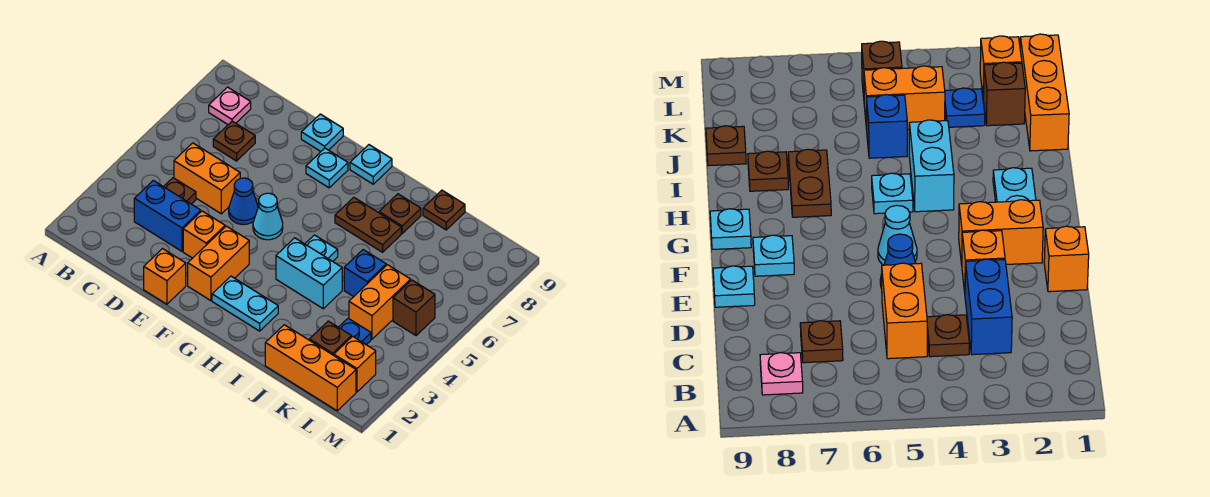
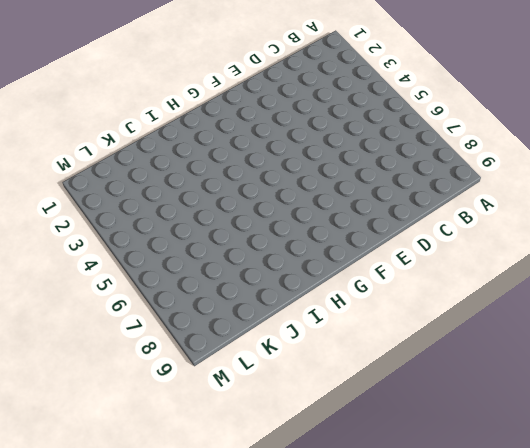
none -> pink plate B8 level 1
none -> blue brick C3:D3 level 1
none -> brown plate C4 level 1

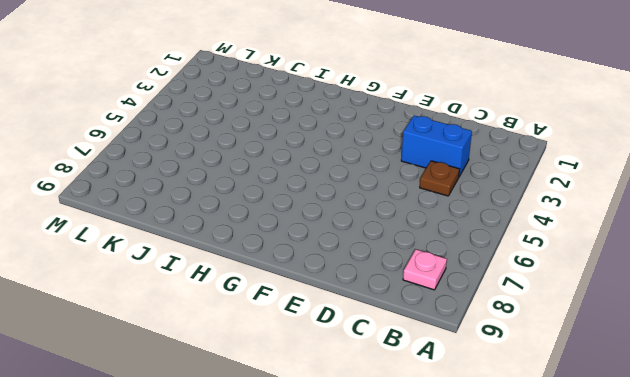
none -> orange brick C5:D5 level 1
none -> brown plate C7 level 1
none -> orange brick E1 level 1

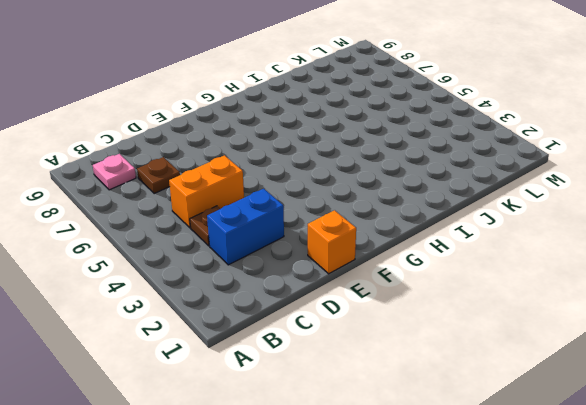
none -> orange brick E3 level 1
none -> blue cone E5 level 1
none -> cyan plate E9 level 1

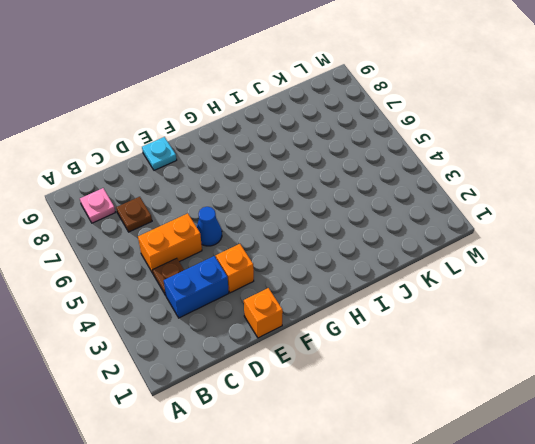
none -> orange brick F2:F3 level 1
none -> cyan cone F5 level 1
none -> cyan plate F8 level 1

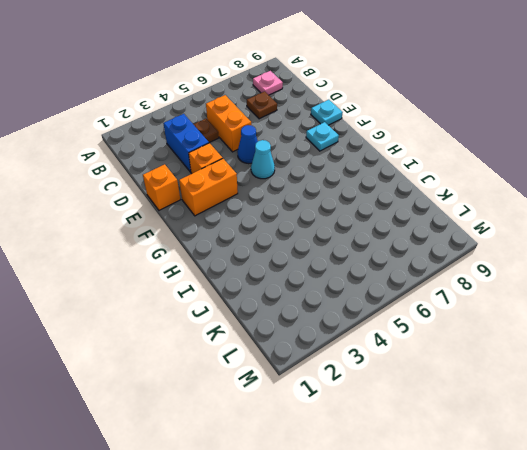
none -> cyan plate G2:H2 level 1
none -> cyan plate G9 level 1
none -> cyan brick H4:I4 level 1

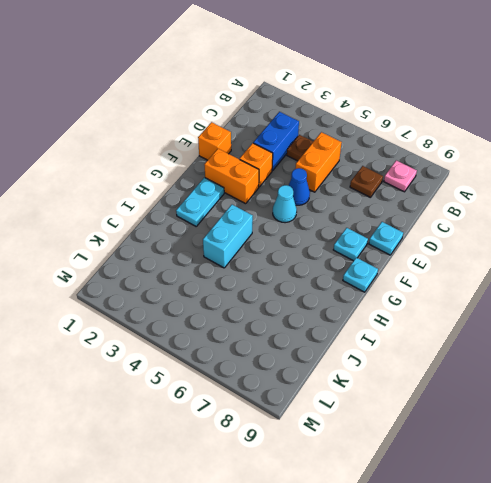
none -> cyan plate H5 level 1
none -> brown plate H7:I7 level 1
none -> brown plate I8 level 1

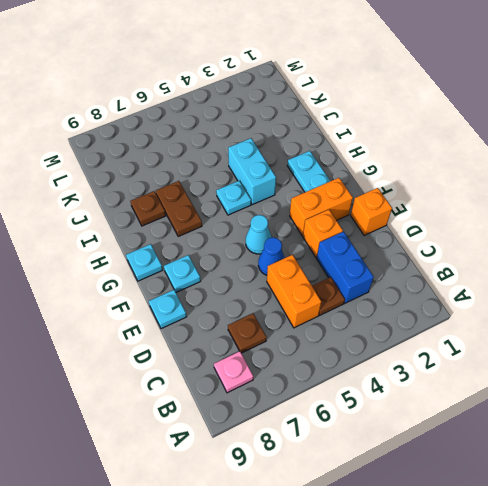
none -> orange brick J1:L1 level 1
none -> blue brick J5 level 1
none -> brown plate J9 level 1

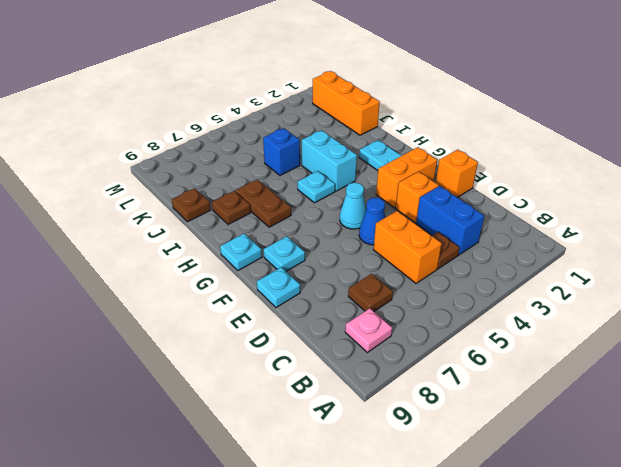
none -> brown brick K2 level 1
none -> blue plate K3 level 1
none -> orange brick K4:K5 level 1

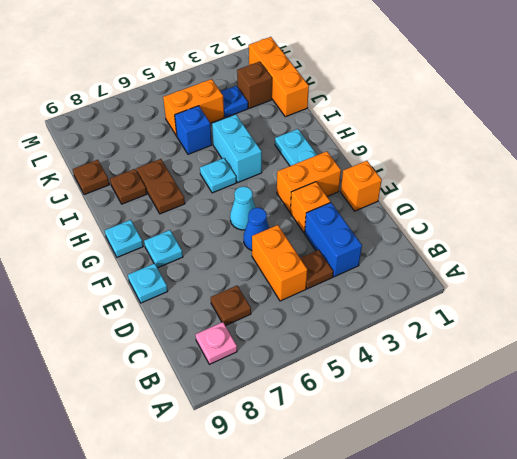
none -> orange brick L2 level 1
none -> brown brick L5 level 1

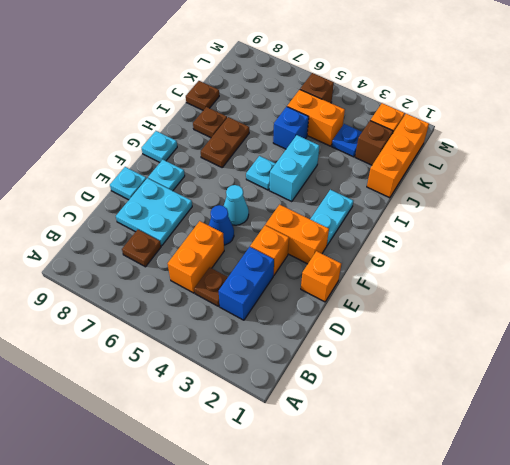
cyan plate D7:E8 level 1 -> none
none -> pink plate B8 level 1

